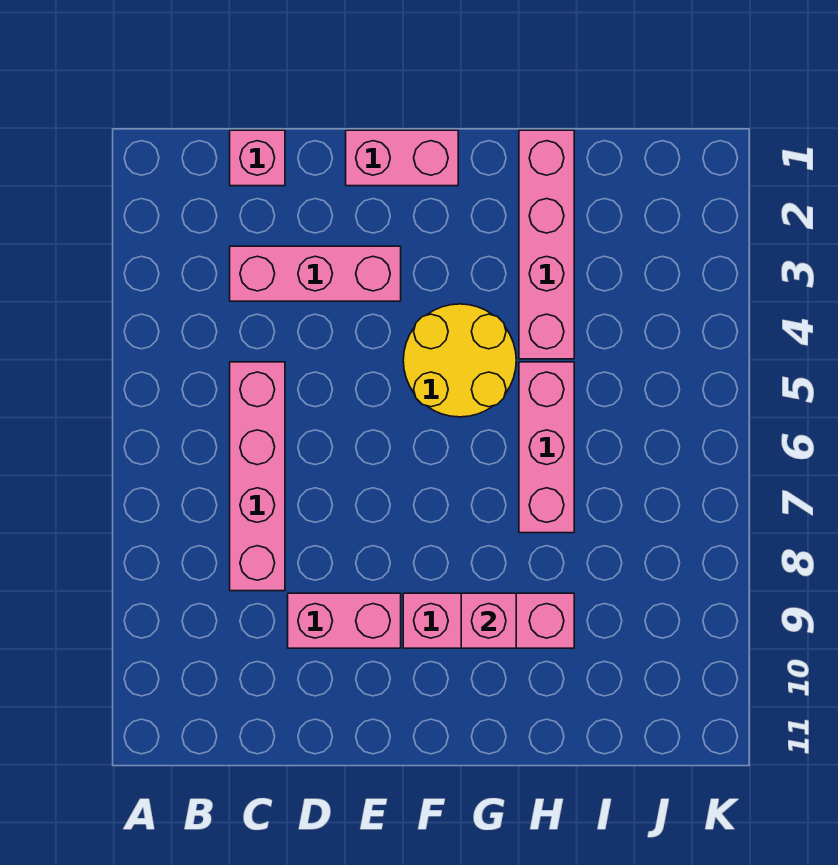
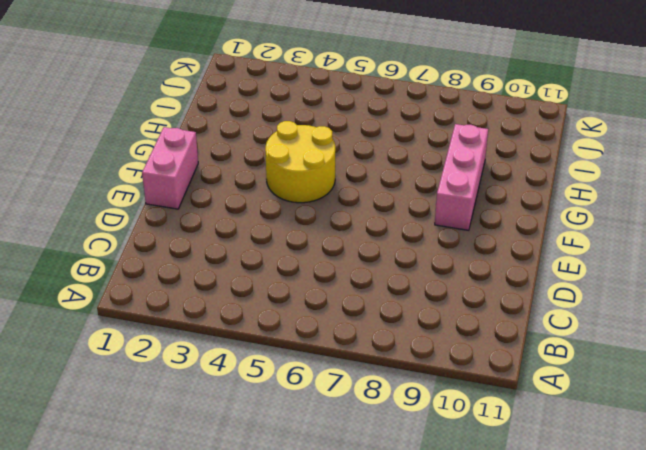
none -> pink brick C1 level 1
none -> pink brick C3:E3 level 1

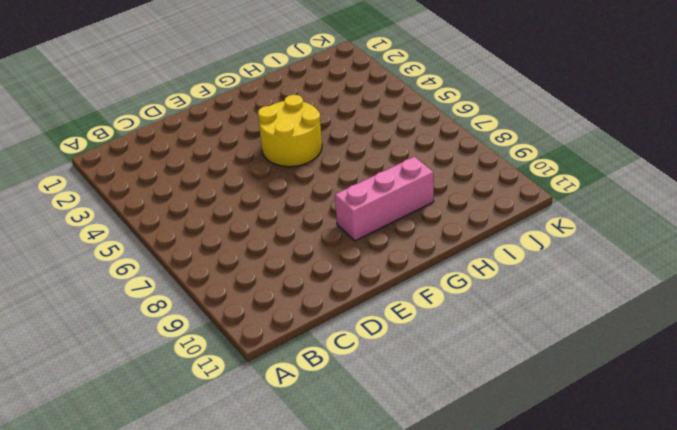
none -> pink brick C1 level 1
none -> pink brick C3:E3 level 1

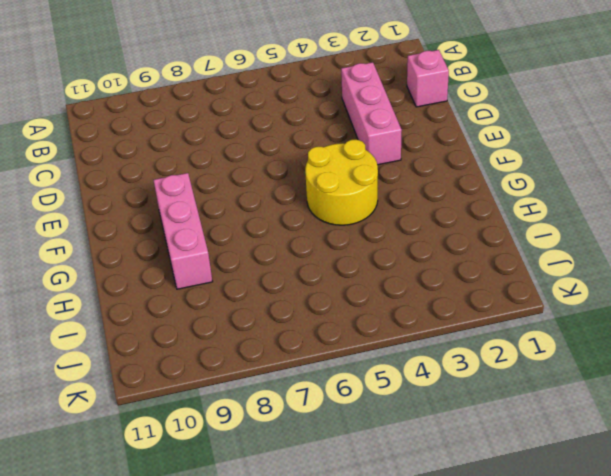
none -> pink brick C5:C8 level 1
none -> pink brick D9:E9 level 1

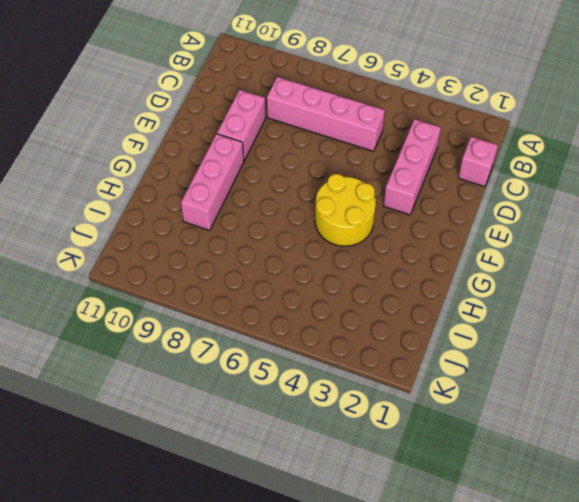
none -> pink brick E1:F1 level 1
none -> pink brick H1:H4 level 1

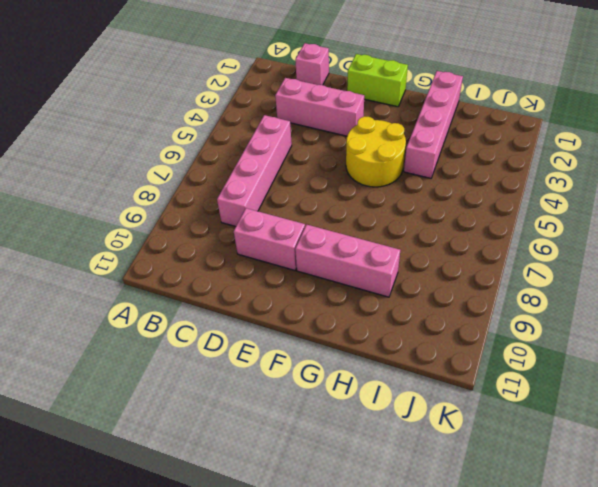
lime brick E1:F1 level 1 -> pink brick E1:F1 level 1
none -> pink brick H5:H7 level 1
none -> pink brick G9 level 2

